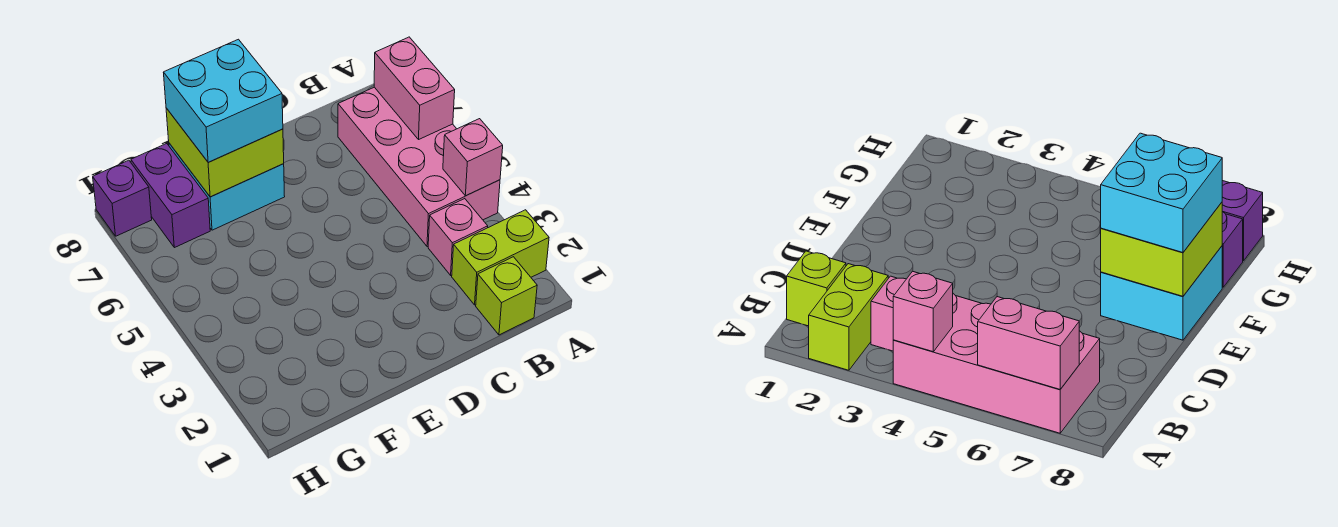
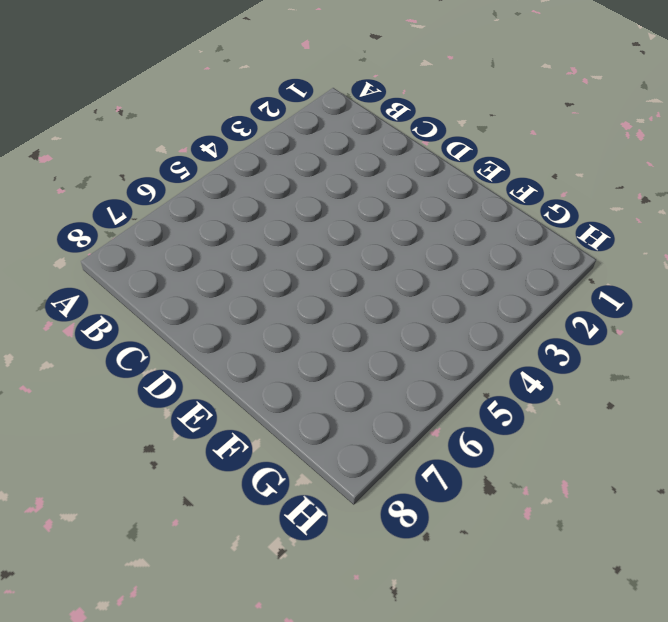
none -> lime brick A2:B2 level 1
none -> pink brick A4:B7 level 1

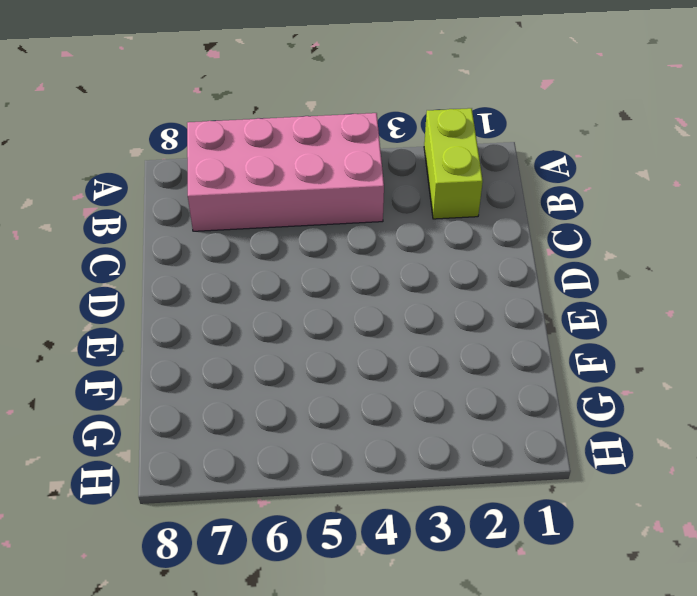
none -> lime brick B1 level 1
none -> pink brick B3 level 1

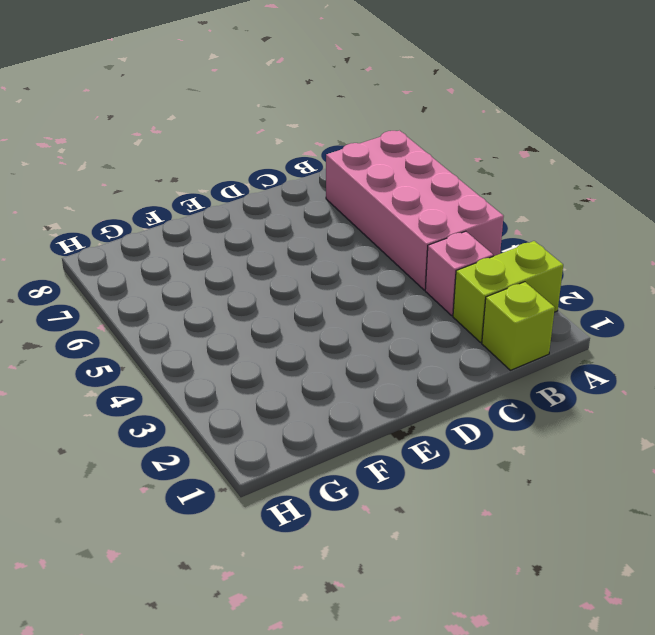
none -> cyan brick E7:F8 level 1
none -> purple brick G7:G8 level 1

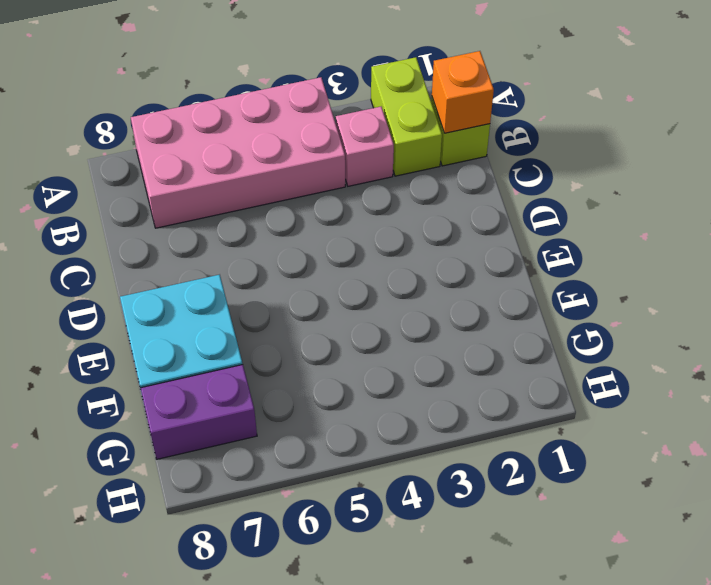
orange brick B1 level 2 -> none
none -> purple brick H8 level 1
none -> pink brick A4 level 2

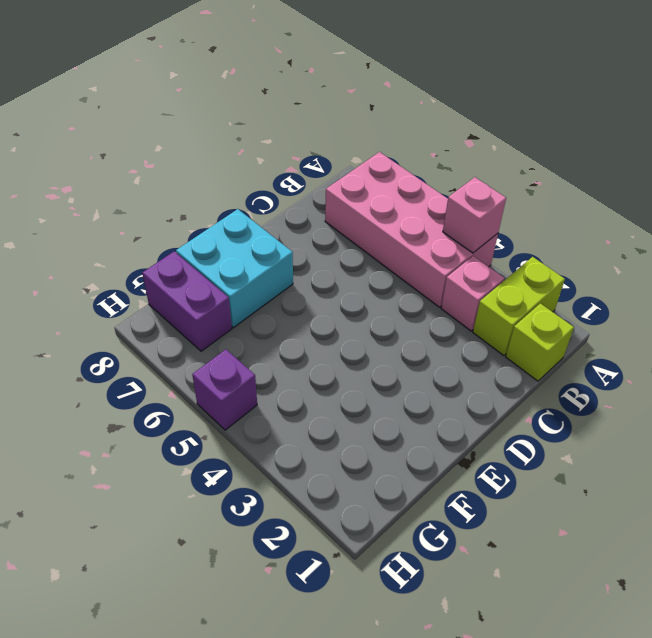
purple brick H5 level 1 -> purple brick H8 level 1
none -> pink brick A6:A7 level 2
none -> lime brick E7:F8 level 2

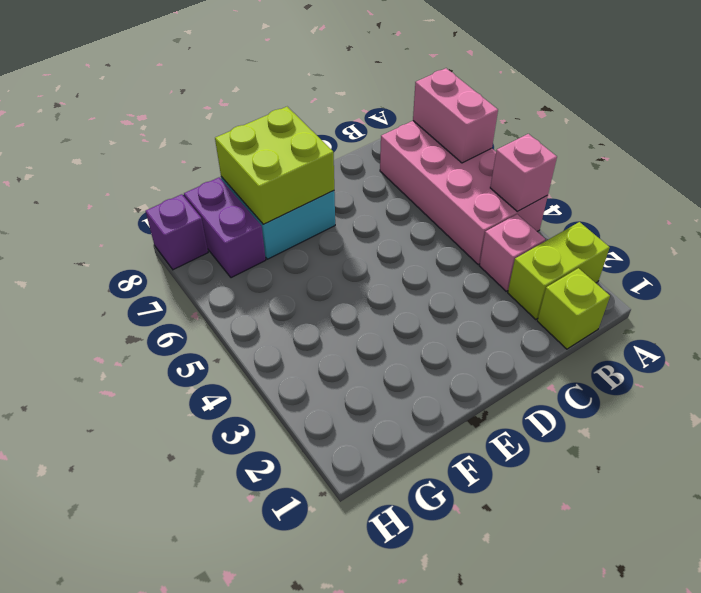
none -> cyan brick E7:F8 level 3

